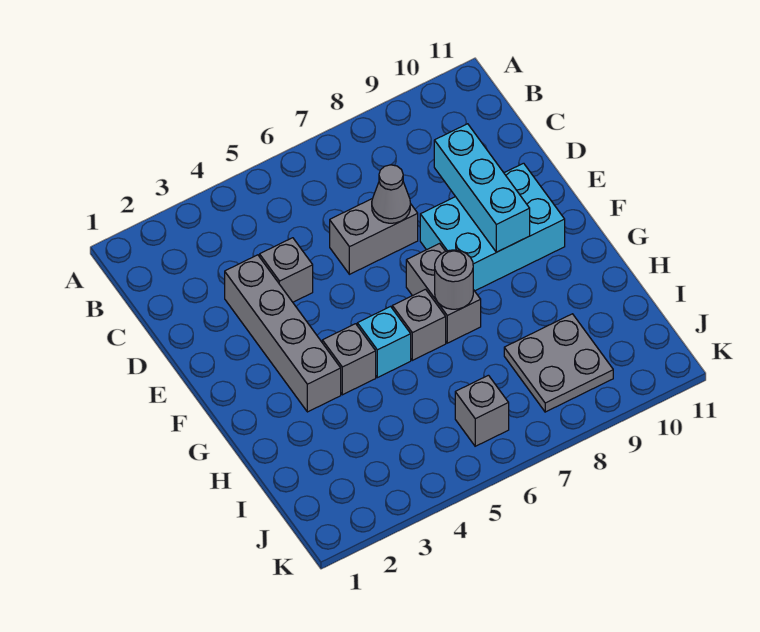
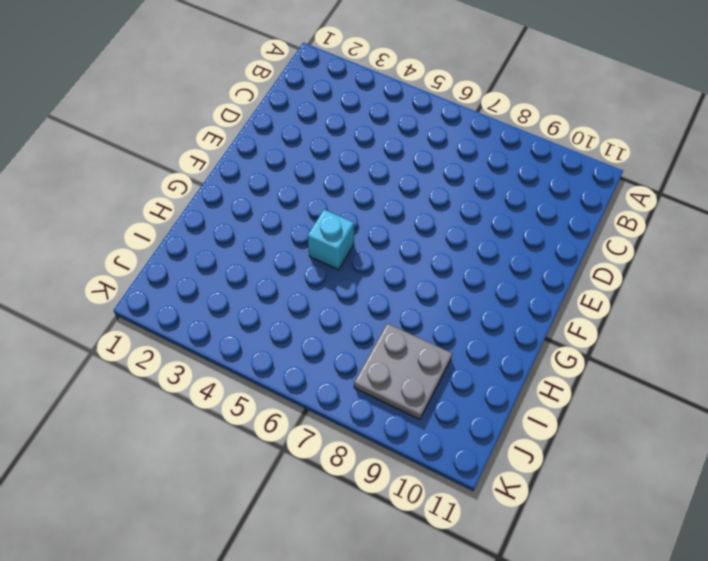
none -> grey brick D3:G3 level 1
none -> grey brick D4 level 1
none -> grey brick D6:D7 level 1

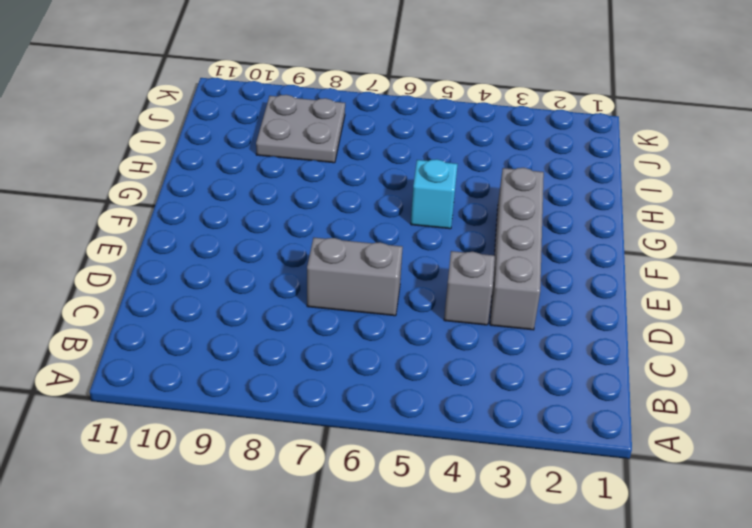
none -> cyan brick E8:F10 level 1
none -> grey brick F7:G7 level 1
none -> grey brick G4 level 1

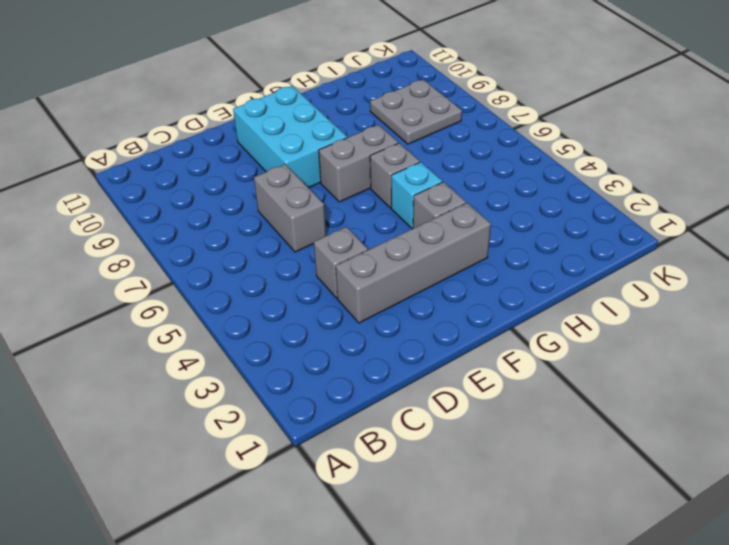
none -> grey brick J6 level 1
none -> grey cone D7 level 2
none -> cyan brick D9:F9 level 2

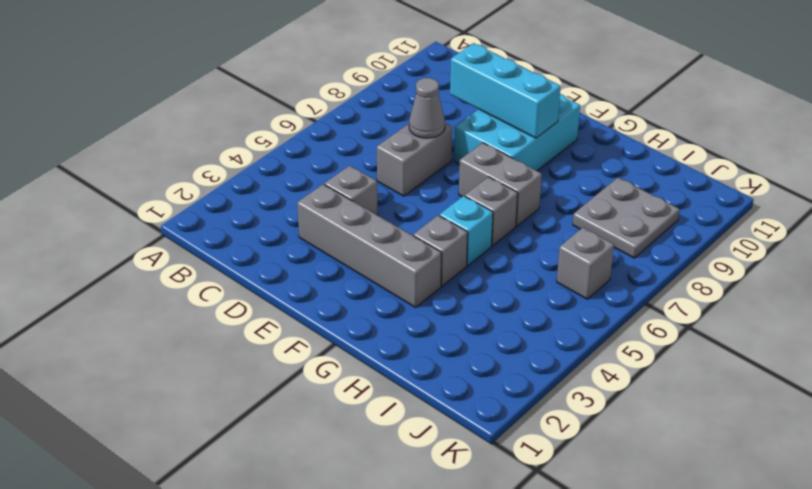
none -> grey round brick G7 level 2

